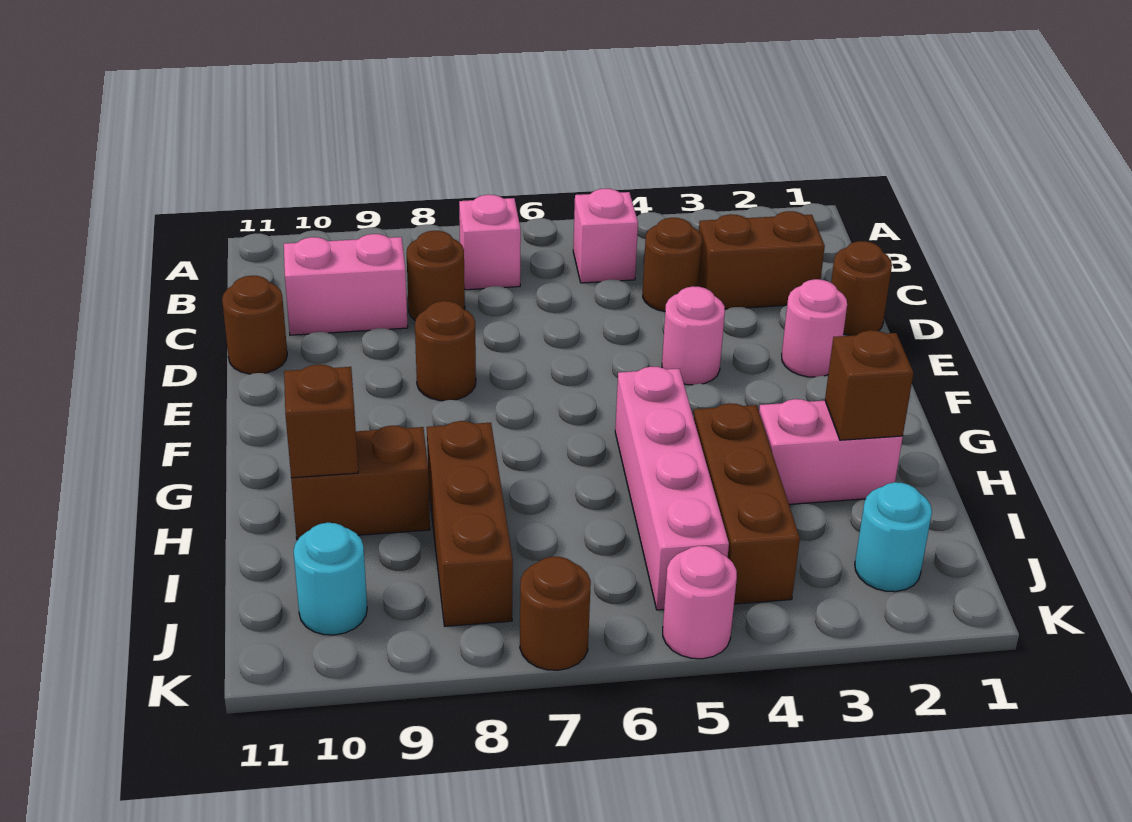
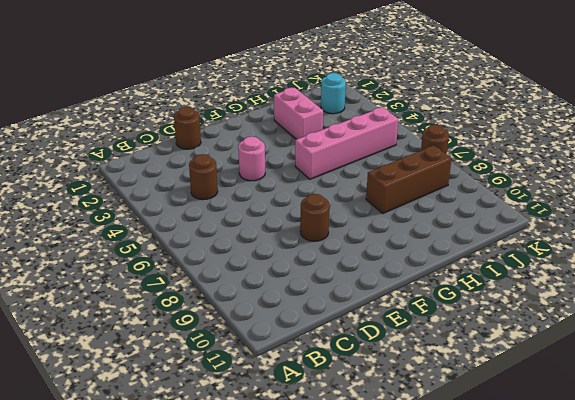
none -> pink brick B5 level 1
none -> pink brick B7 level 1
none -> brown brick C2:C3 level 1

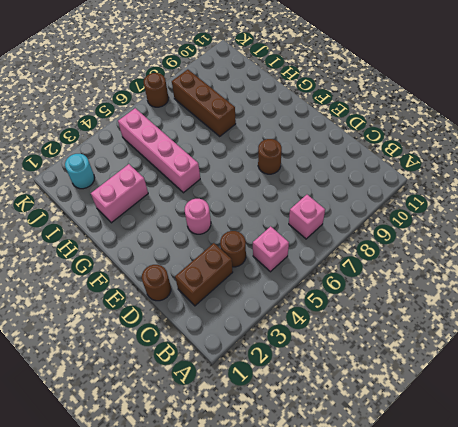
none -> brown round brick C8 level 1
none -> pink brick C9:C10 level 1
none -> brown round brick D11 level 1

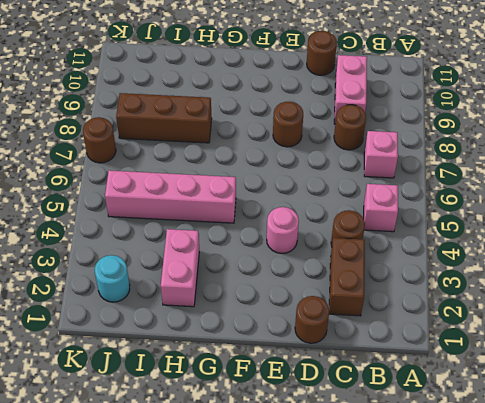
none -> pink round brick E2 level 1
none -> brown brick H4:J4 level 1
none -> brown brick H9:H10 level 1

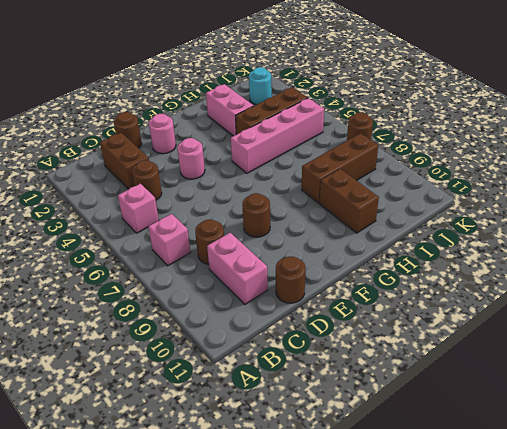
none -> cyan round brick J10 level 1
none -> pink round brick K5 level 1
none -> brown brick H2 level 2

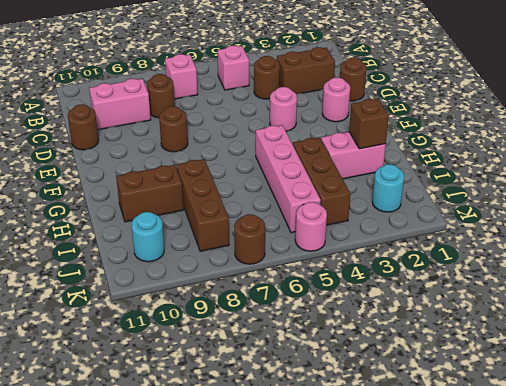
none -> brown brick H10 level 2

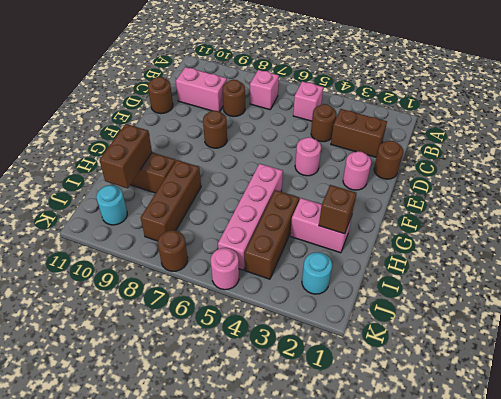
brown brick H10:I10 level 2 -> brown brick H10 level 2

